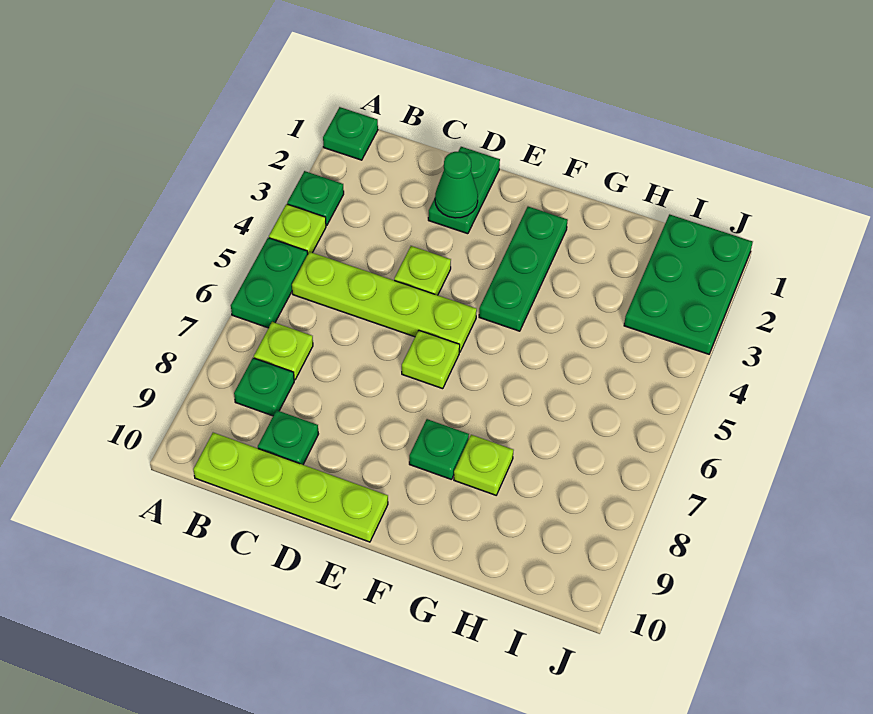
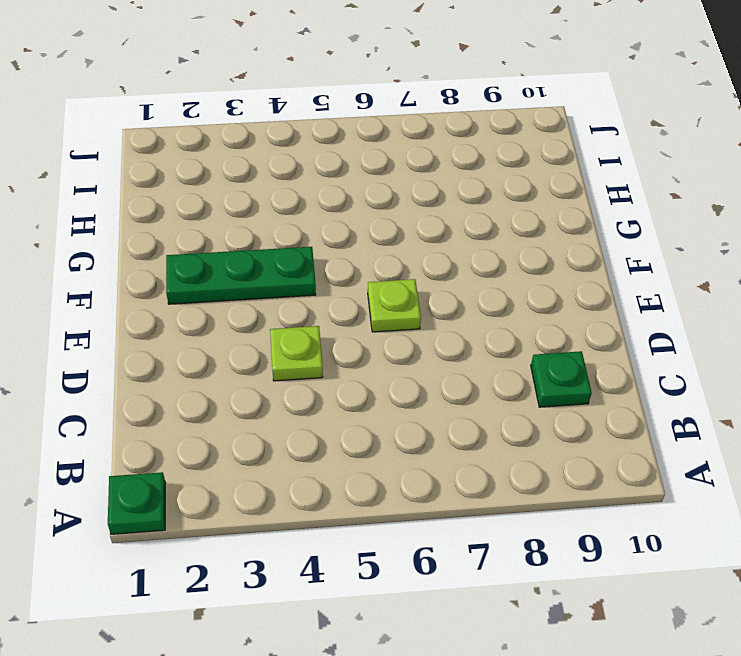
none -> green plate A3 level 1
none -> lime plate A4 level 1
none -> green plate A5:A6 level 1

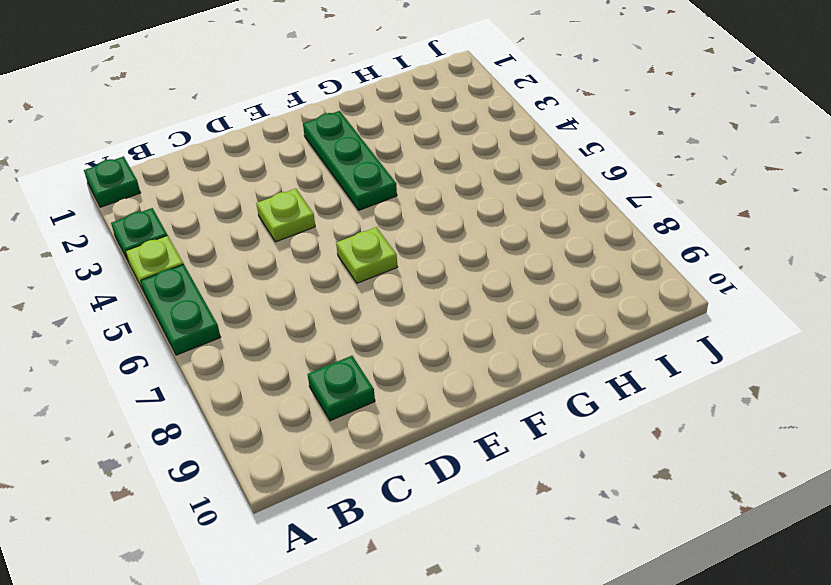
none -> lime plate B5:E5 level 1
none -> lime plate B7 level 1
none -> green plate B8 level 1

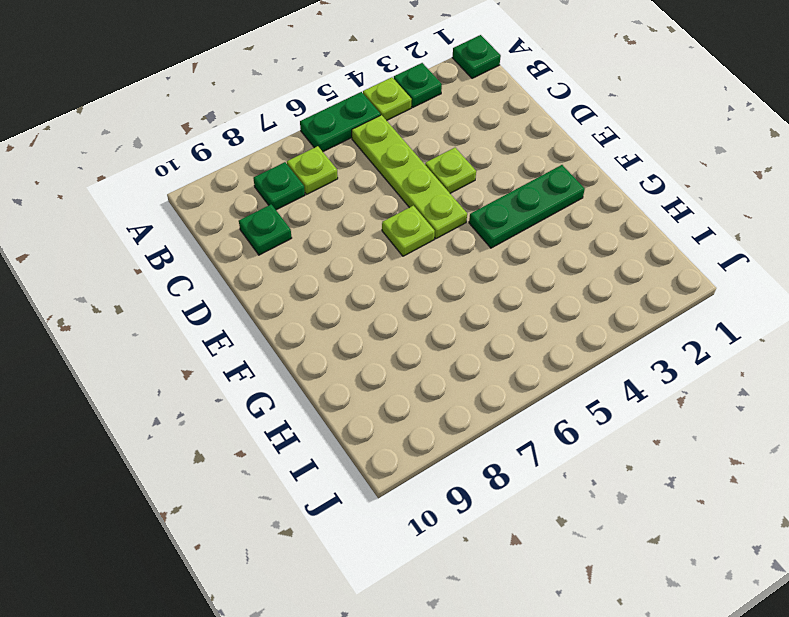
none -> lime plate B10:E10 level 1
none -> green plate D1:D2 level 1
none -> green plate F8 level 1

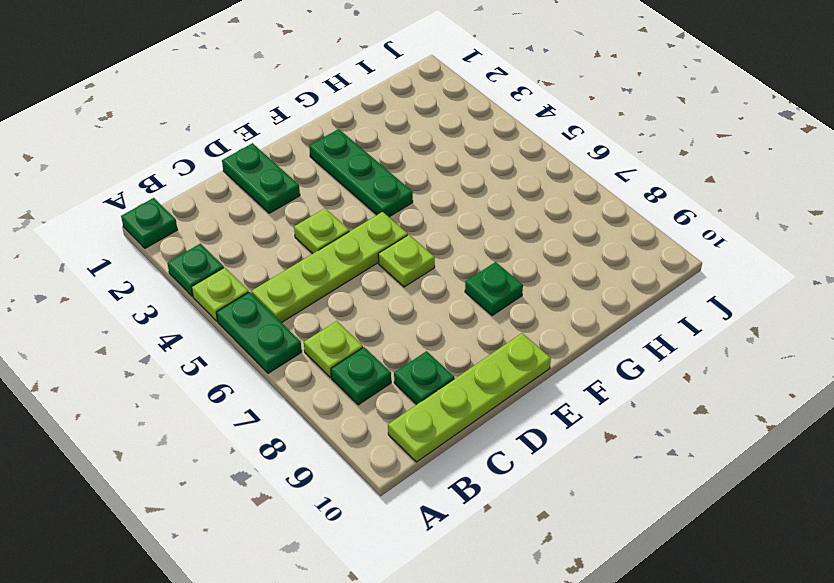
none -> lime plate G8 level 1
none -> green plate I1:J3 level 1
none -> green cone D2 level 2

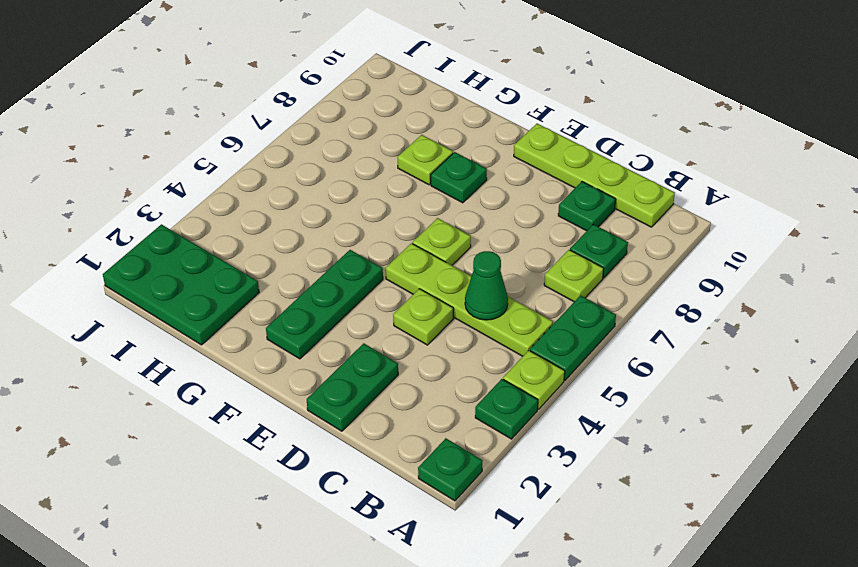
green cone C5 level 2 -> green cone D2 level 2
green plate H1:J2 level 1 -> green plate I1:J3 level 1

